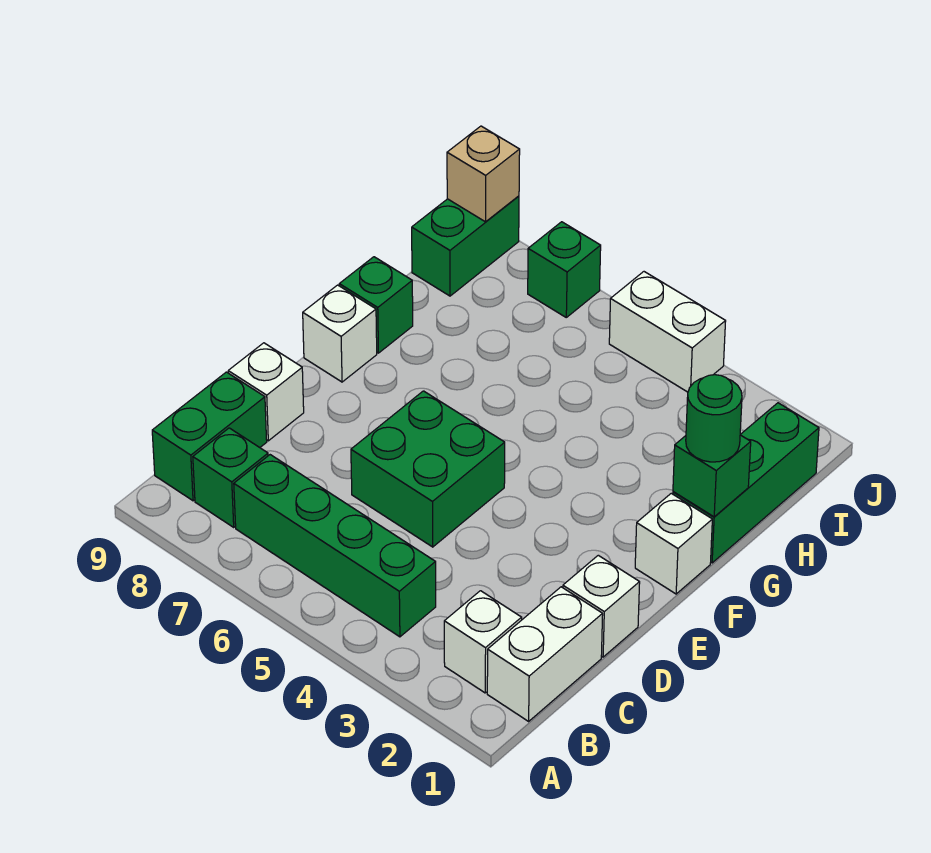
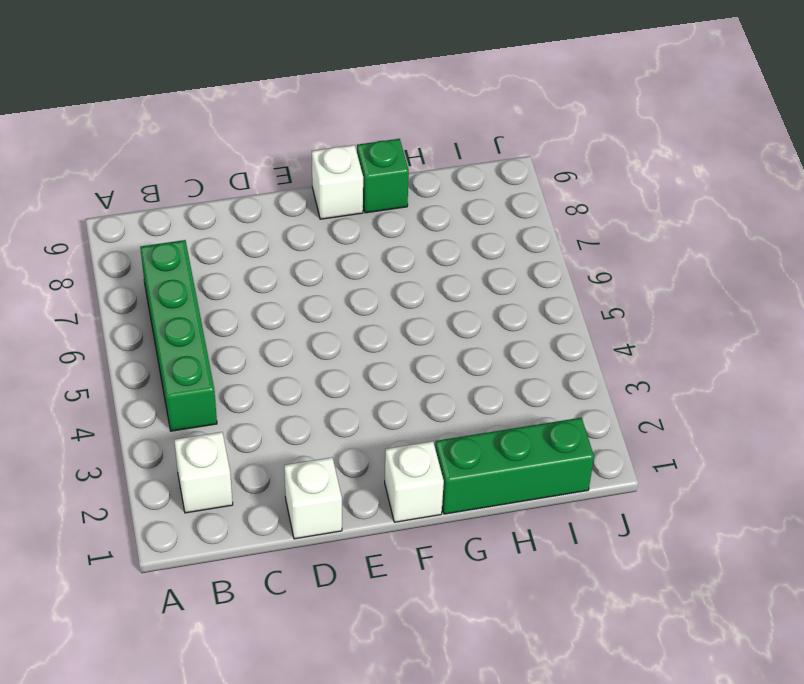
none -> white brick B1:C1 level 1
none -> green brick B8 level 1
none -> green brick B9:C9 level 1

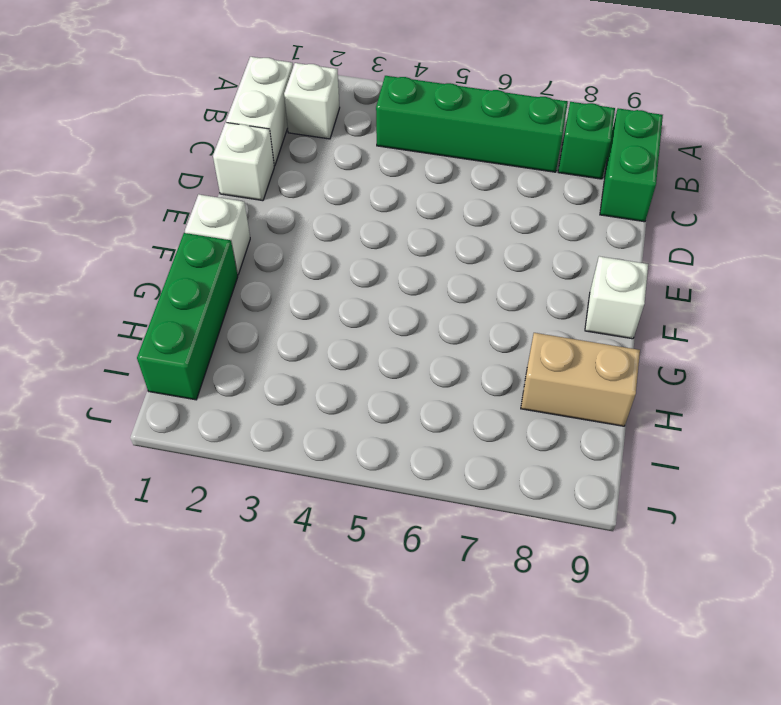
tan brick H8:H9 level 1 -> none
none -> green brick D5:E6 level 1
none -> white brick D9 level 1
none -> green brick G9 level 1

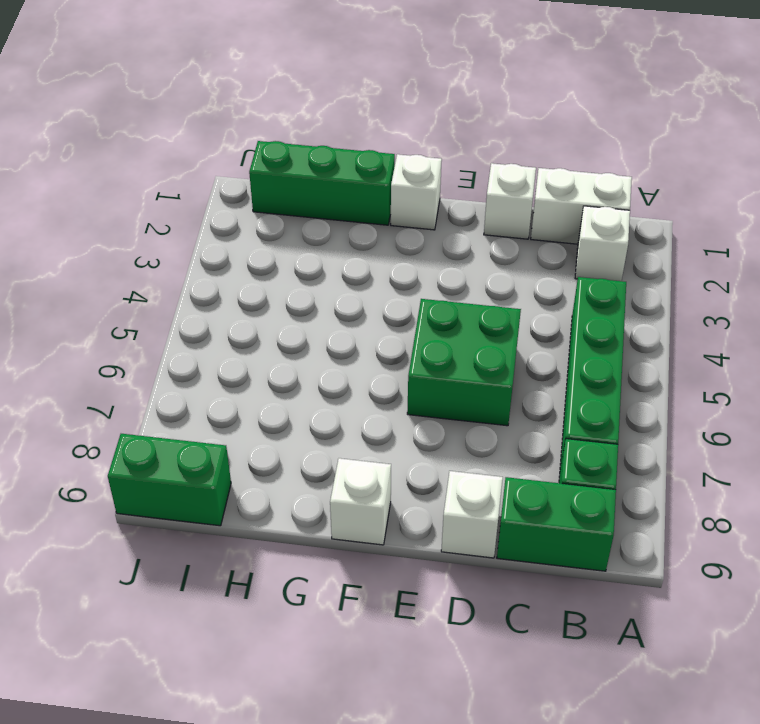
none -> green brick G9 level 1
none -> white brick J4:J5 level 1
none -> green brick J7 level 1

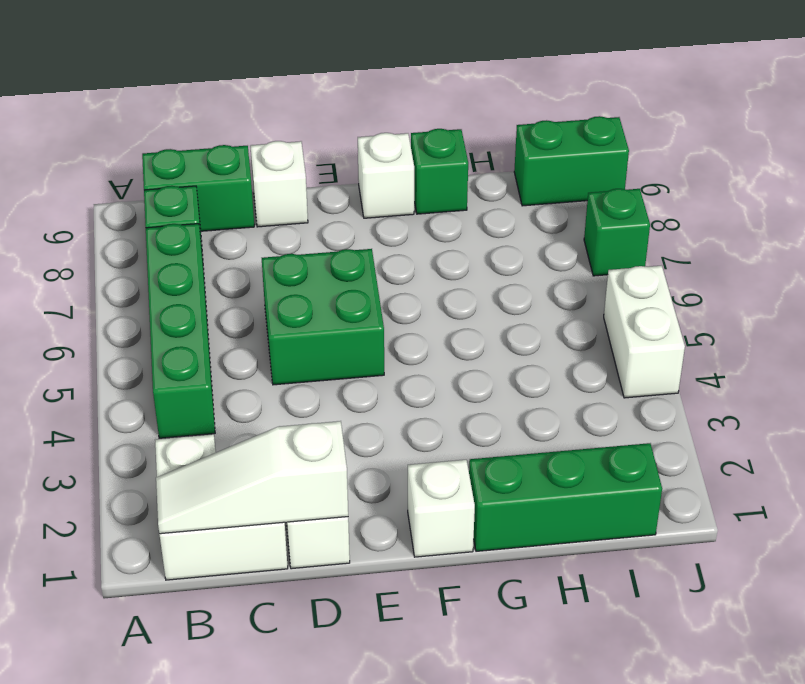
white slope B1:D1 level 2 top D -> none
none -> green brick G1 level 2
none -> tan brick J9 level 2
none -> green round brick G1 level 3

